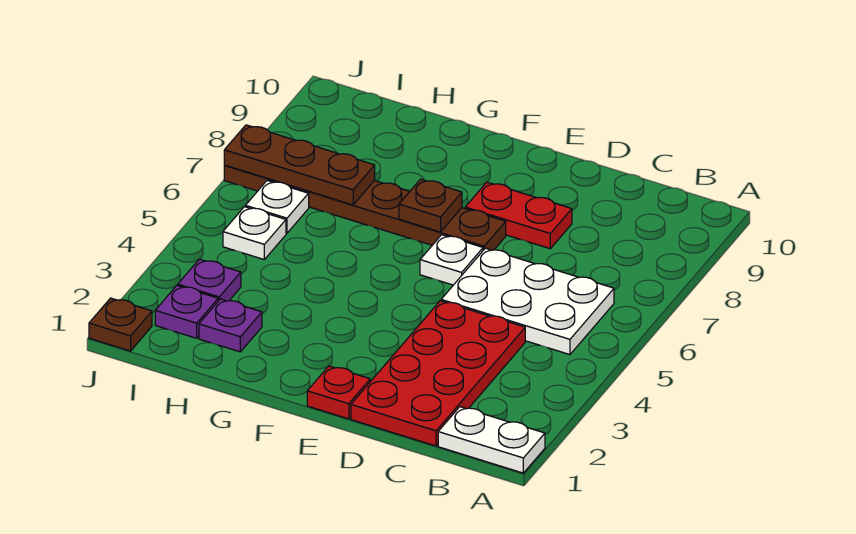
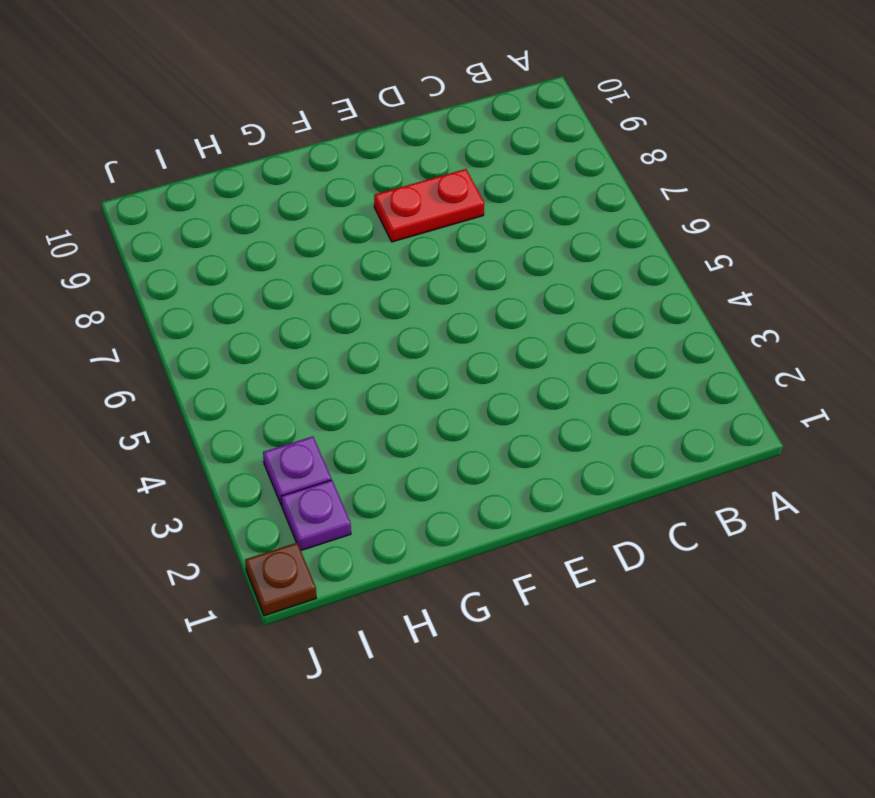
none -> white plate A1:B1 level 1
none -> white plate B5:D6 level 1
none -> red plate C1:D4 level 1

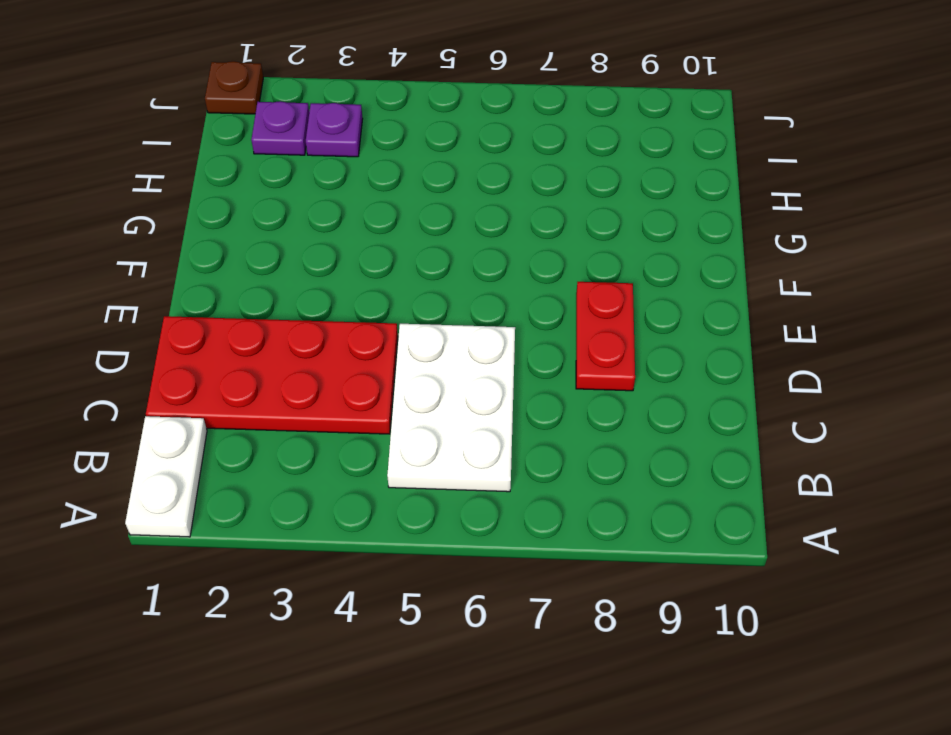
none -> red plate E1 level 1
none -> white plate E6 level 1
none -> brown plate E7:J7 level 1

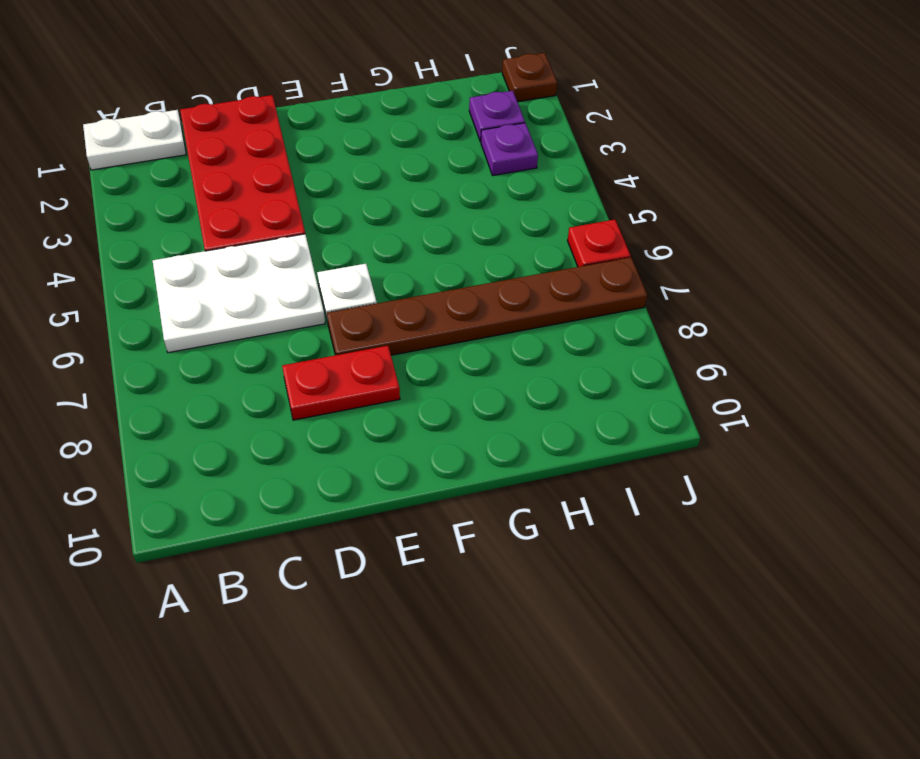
red plate J6 level 1 -> red plate E1 level 1
none -> purple plate H2 level 1
none -> white plate I5 level 1
none -> white plate I6 level 1

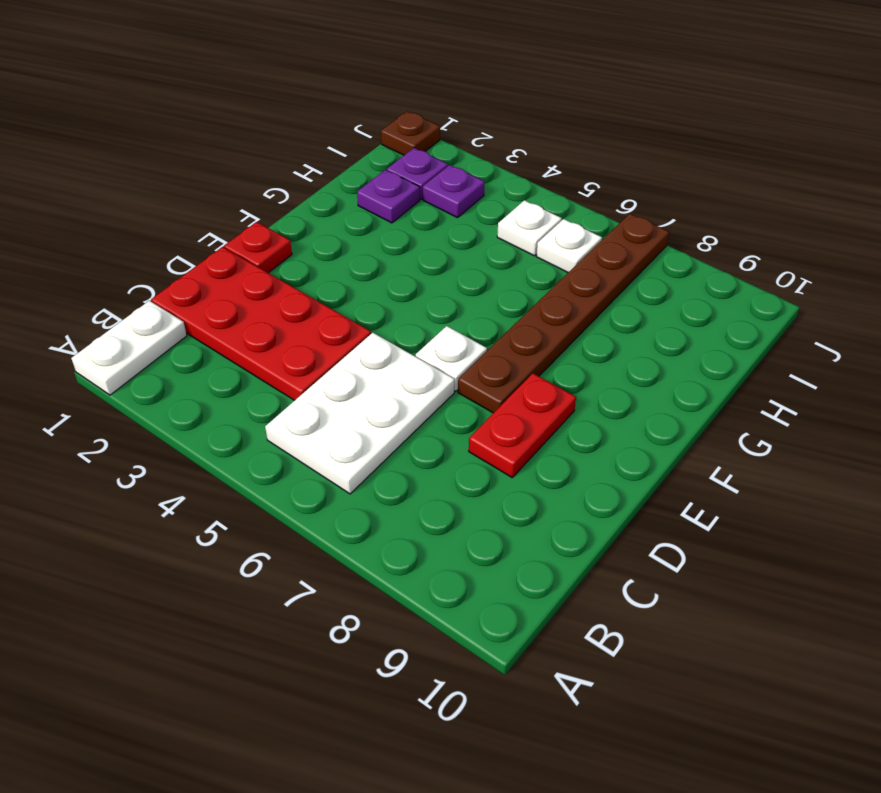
none -> brown plate F7 level 2
none -> brown plate H7:J7 level 2

